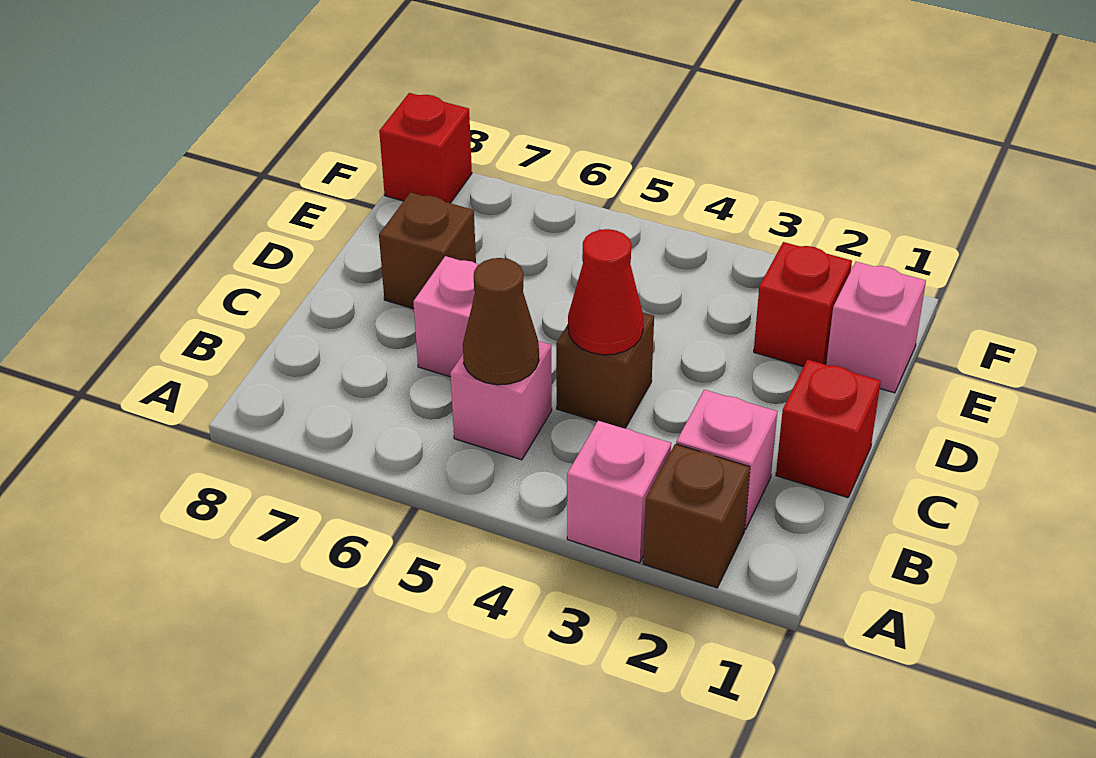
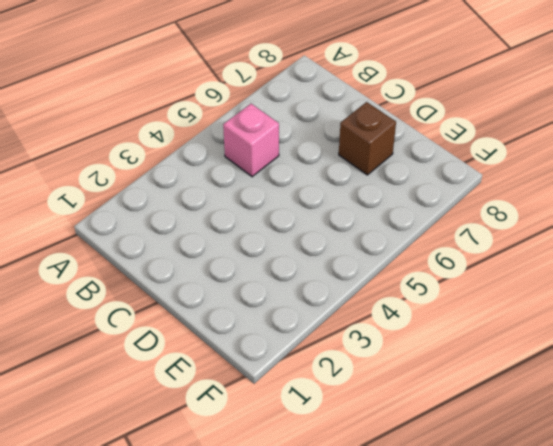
none -> brown brick A2 level 1
none -> pink brick A3 level 1
none -> pink brick B2 level 1

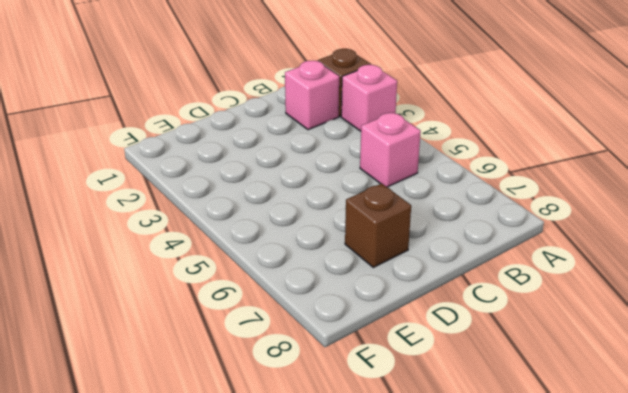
none -> red brick C1 level 1
none -> brown brick C4 level 1
none -> pink brick C6 level 1

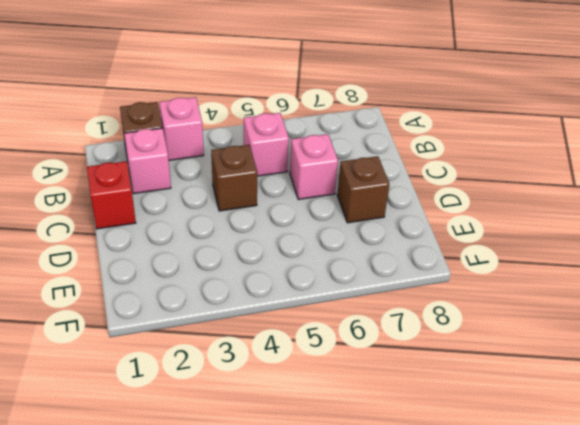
none -> pink brick E1 level 1
none -> red brick E2 level 1
none -> red brick F8 level 1

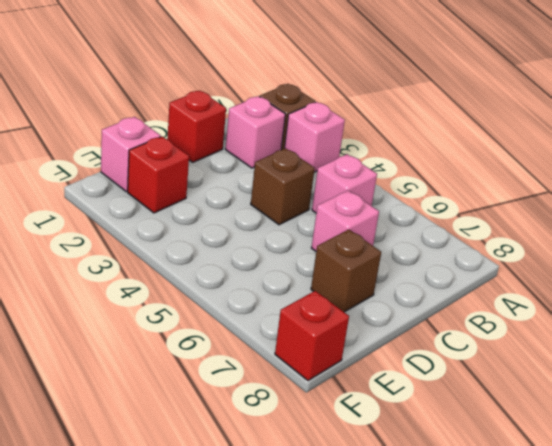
none -> brown cone B5 level 2
none -> red cone C4 level 2

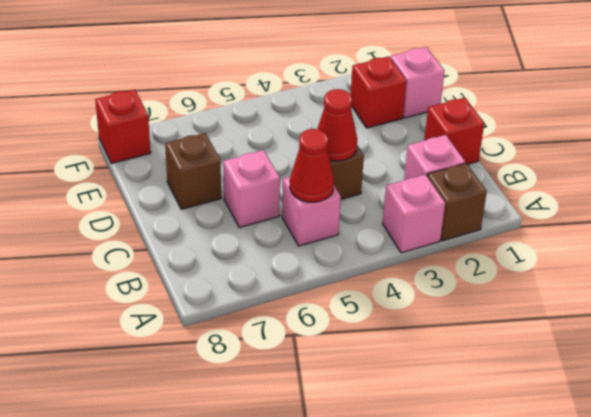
red cone B5 level 2 -> brown cone B5 level 2

